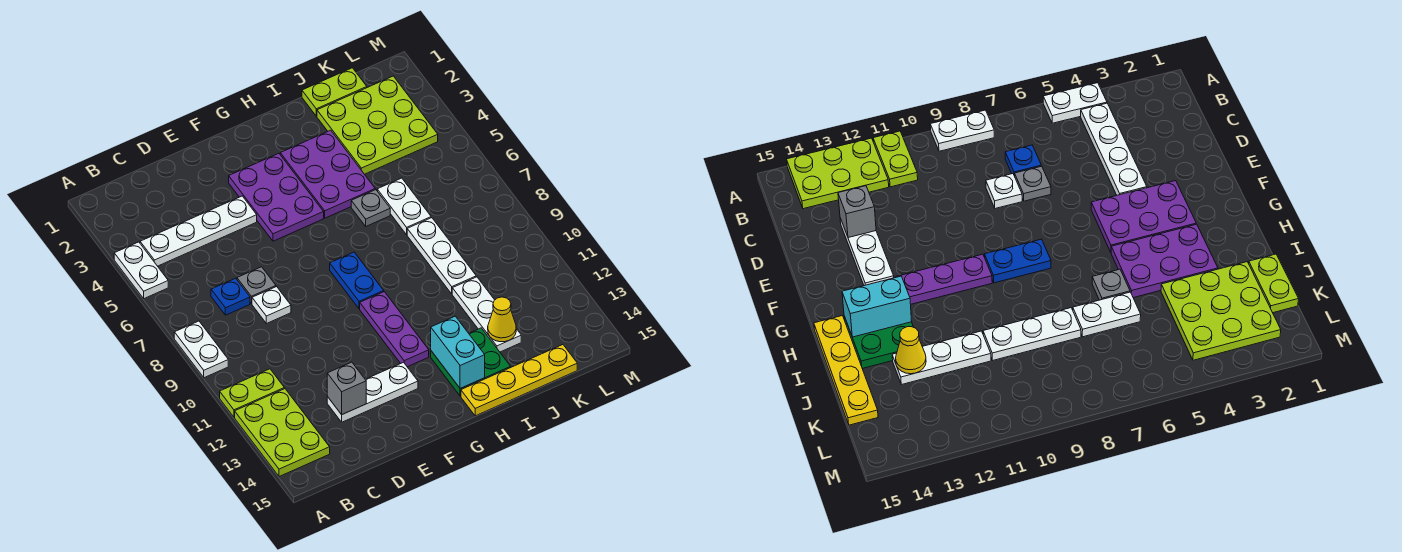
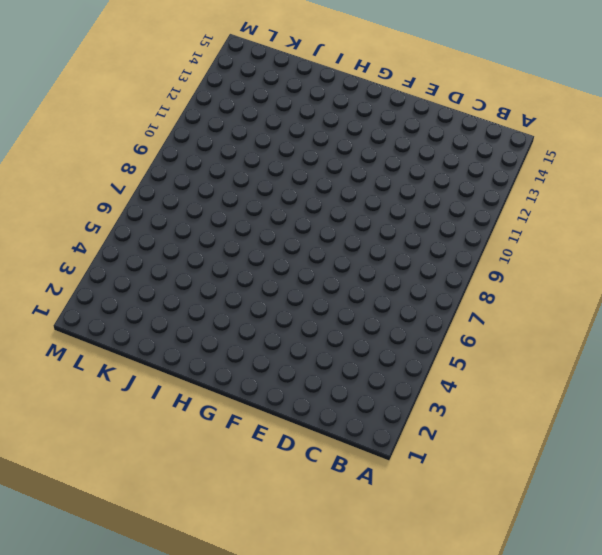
none -> white plate A4:A5 level 1
none -> white plate A8:A9 level 1
none -> lime plate A11:B11 level 1

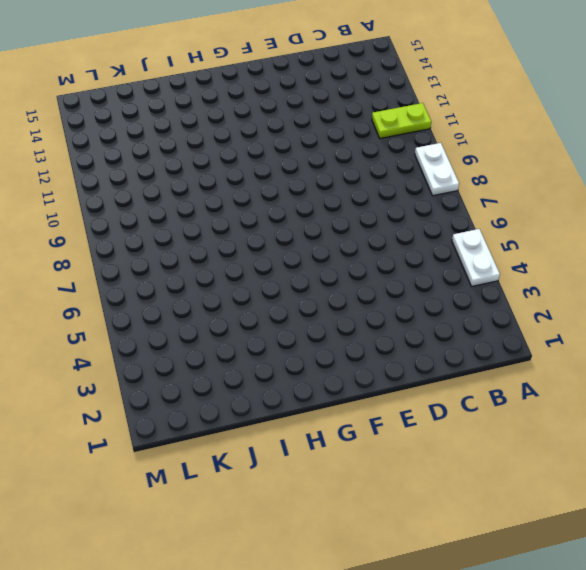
none -> lime plate A12:B14 level 1
none -> white plate B4:E4 level 1
none -> blue plate C7 level 1

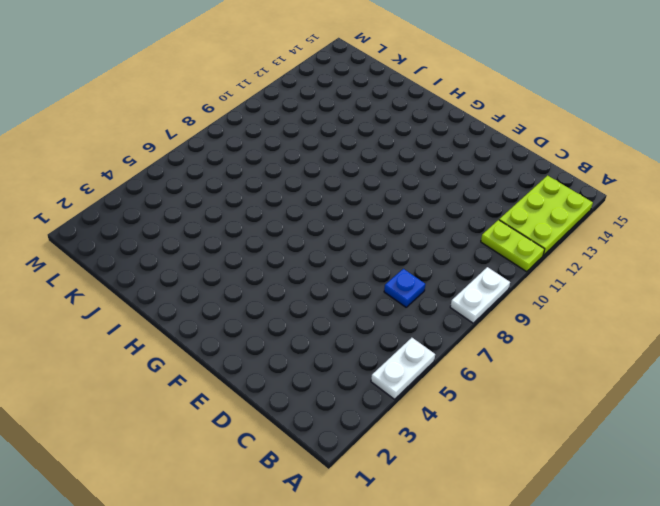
none -> white plate B4:E4 level 1
none -> grey plate D7 level 1
none -> white plate D8 level 1

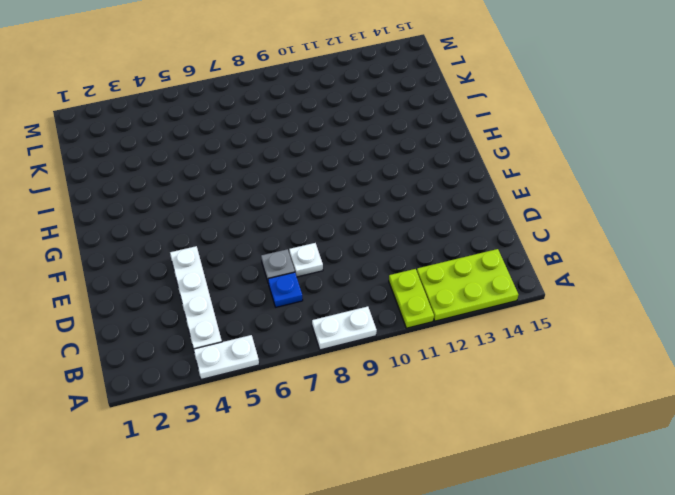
none -> white plate D13:F13 level 1
none -> purple plate F3:G5 level 1
none -> blue plate G8:G9 level 1

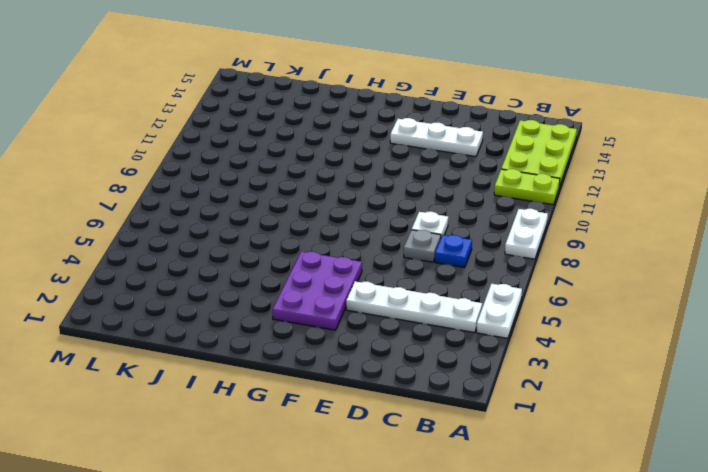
none -> blue plate G8:G9 level 1
none -> purple plate G10:G12 level 1
none -> purple plate H3:I5 level 1

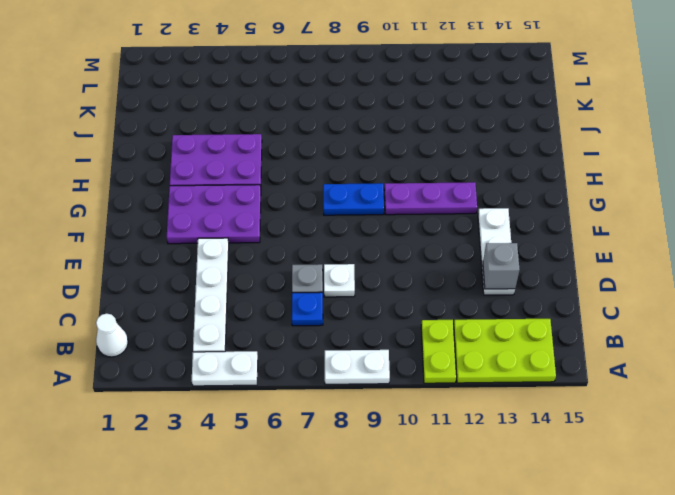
white cone B1 level 1 -> none
none -> green plate H13:I14 level 1
none -> yellow plate H15:K15 level 1
none -> grey plate I6 level 1

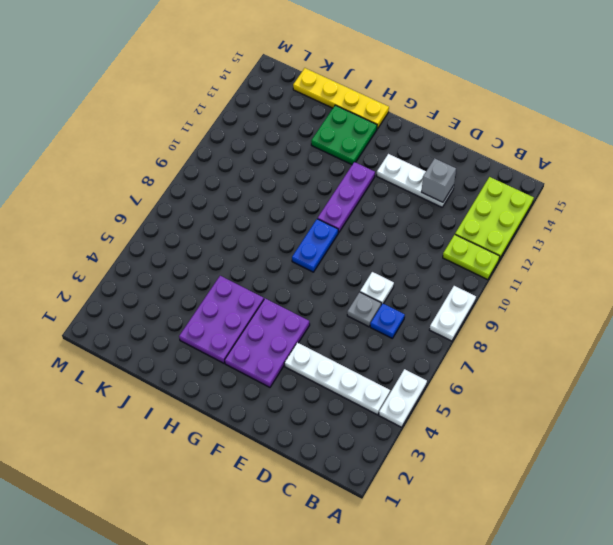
none -> grey plate I6 level 1
none -> lime plate J1:K1 level 1
none -> lime plate J2:L4 level 1

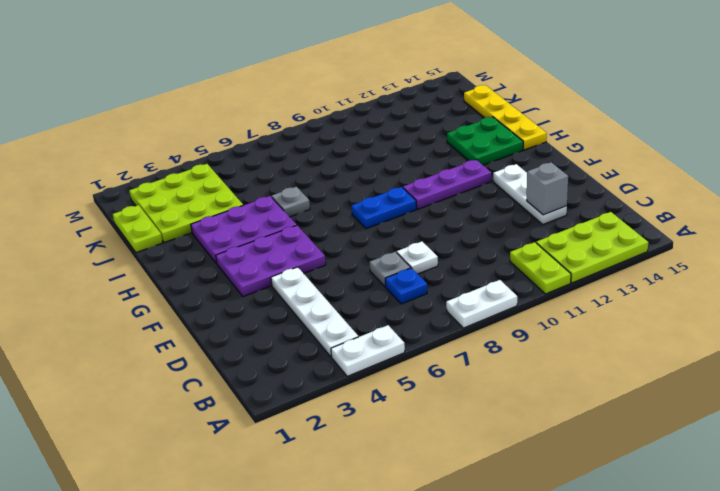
none -> white plate J6:J7 level 1
none -> white plate J8:J10 level 1
none -> white plate J11:J13 level 1

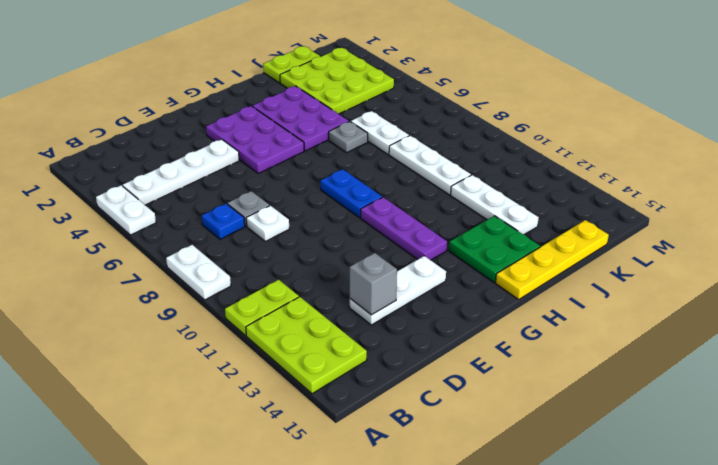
none -> cyan brick H13:H14 level 2
none -> yellow cone J13 level 2

